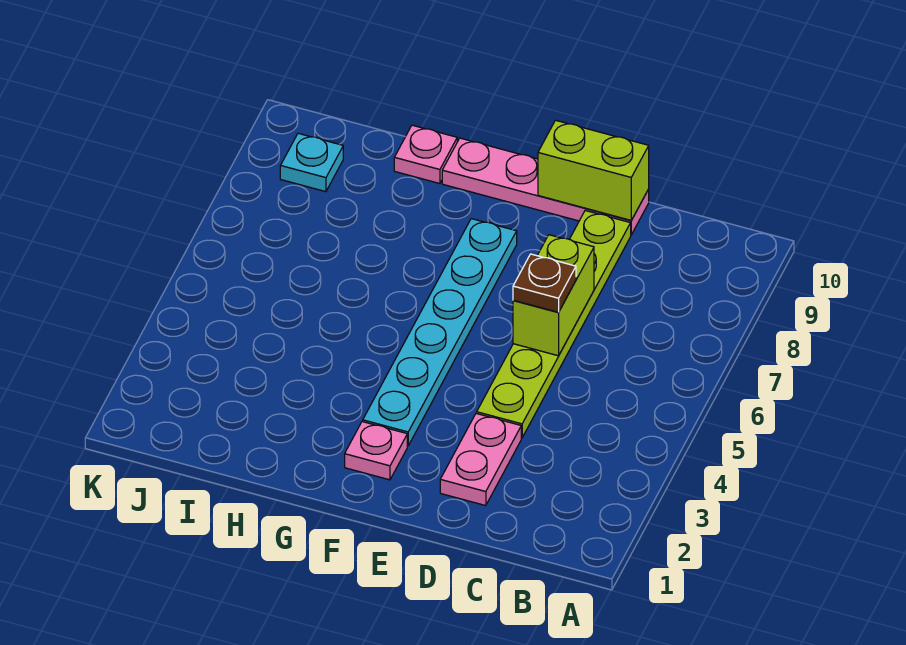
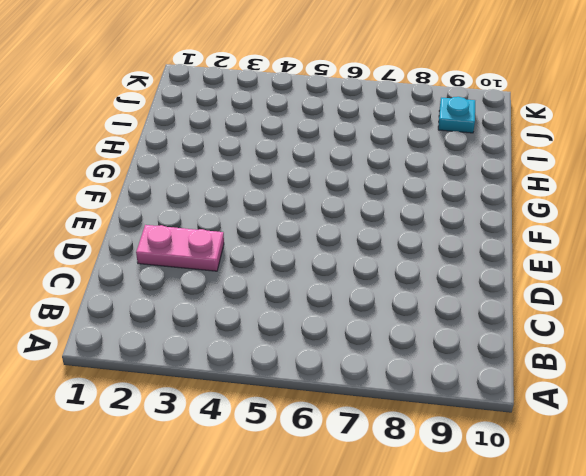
none -> lime plate D4:D9 level 1
none -> pink plate D10:G10 level 1

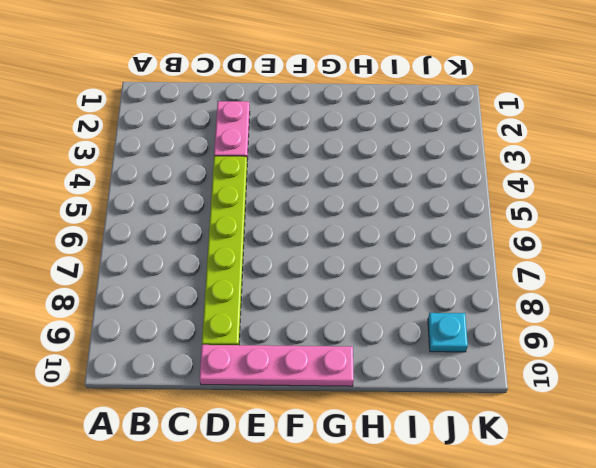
none -> pink plate F2 level 1
none -> cyan plate F3:F8 level 1

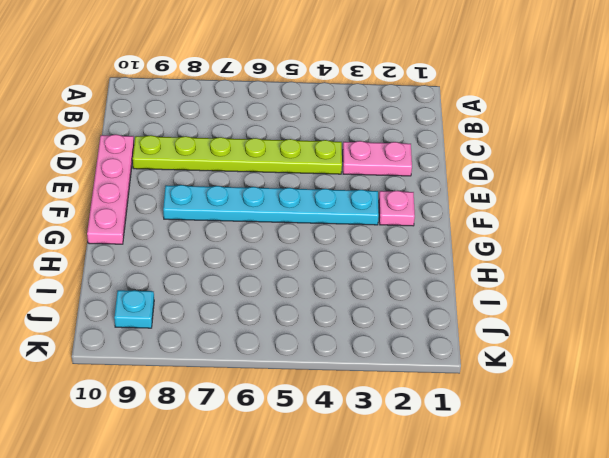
none -> pink plate H10 level 1
none -> lime brick D6:D7 level 2

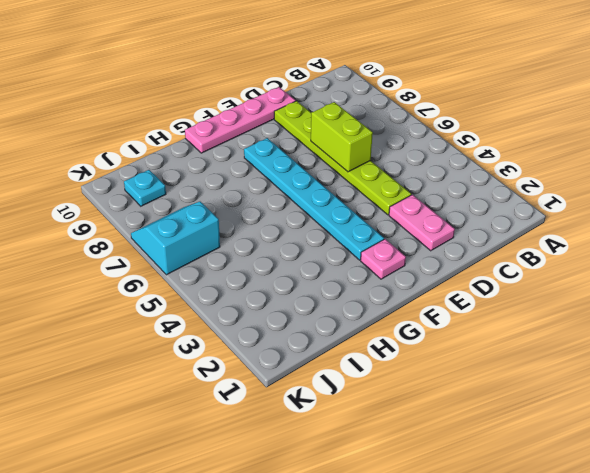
cyan slope J6:K7 level 1 top 6 -> none
none -> pink plate H10 level 1
none -> lime brick D10:E10 level 2

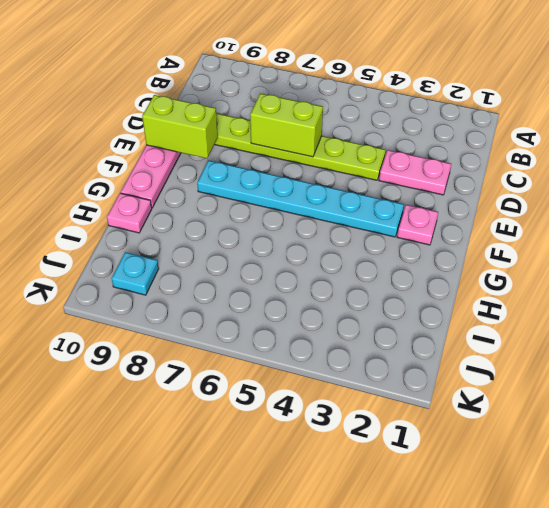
lime brick E9:E10 level 2 -> lime brick D10:E10 level 2
none -> brown plate D6 level 3

